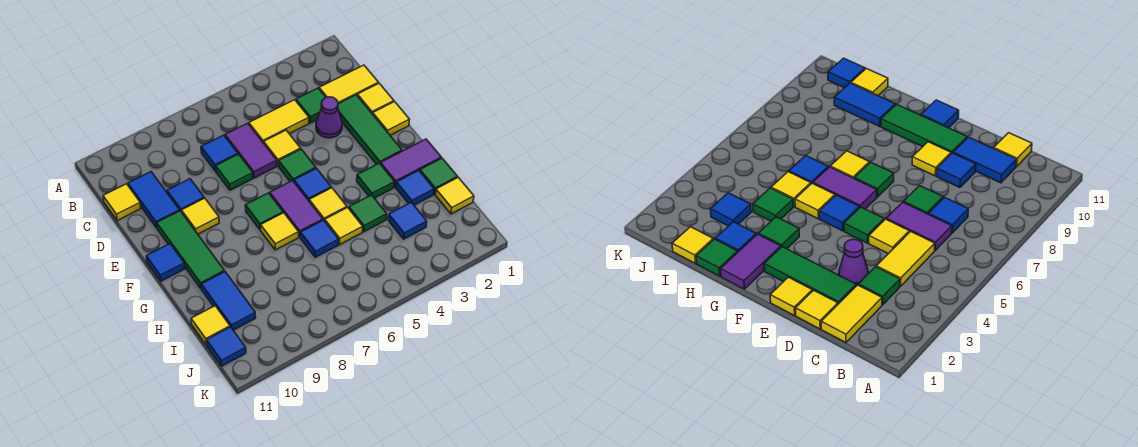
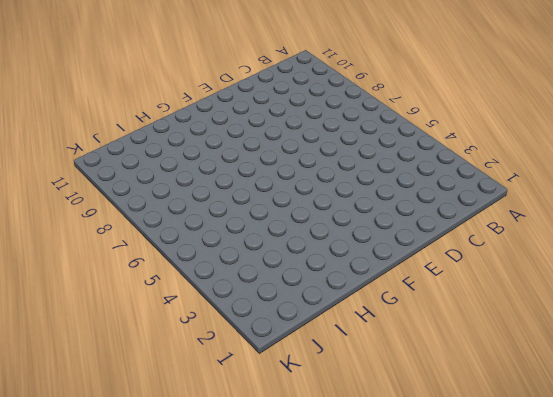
none -> yellow tile C1:C2 level 1
none -> green tile C3 level 1
none -> yellow tile C4:C5 level 1
none -> purple tile C6:D6 level 1

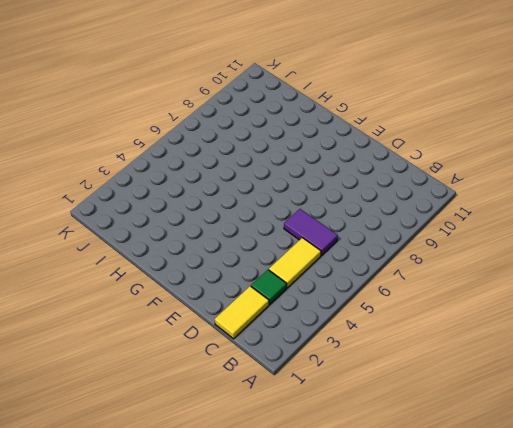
none -> blue tile C7 level 1
none -> blue tile C10:D10 level 1
none -> yellow tile C11 level 1
none -> yellow tile D1 level 1

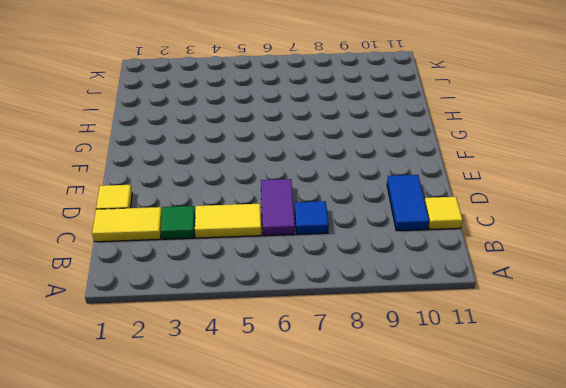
none -> green tile D2:F2 level 1
none -> purple cone D3 level 1
none -> yellow tile D5 level 1
none -> green tile D7 level 1

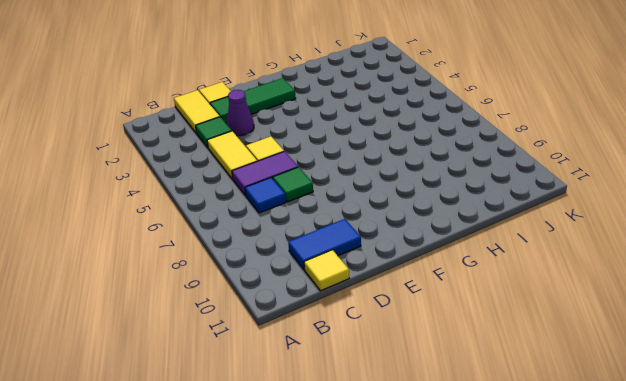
none -> blue tile D9 level 1
none -> yellow tile E1 level 1
none -> green tile E5 level 1
none -> yellow tile E9 level 1

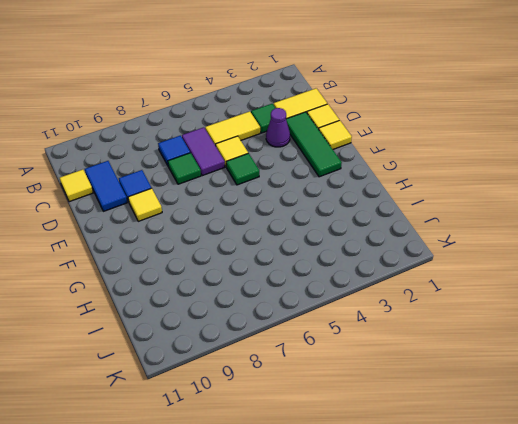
none -> green tile E10:G10 level 1
none -> blue tile F5 level 1
none -> purple tile F6:G6 level 1
none -> green tile F7 level 1

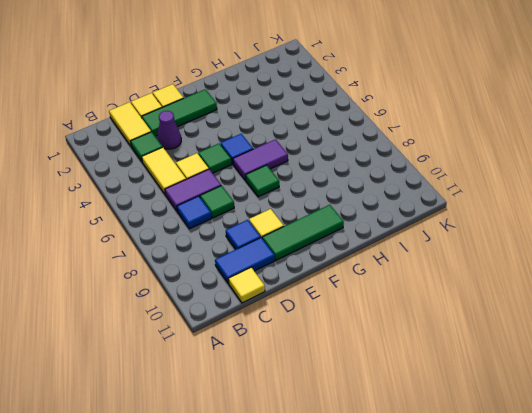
none -> blue tile F11 level 1
none -> purple tile G1:G2 level 1
none -> green tile G3 level 1
none -> yellow tile G5 level 1

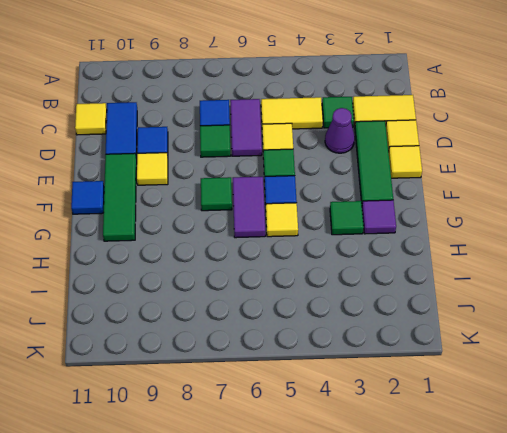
purple tile G2 level 1 -> purple tile G1:G2 level 1
none -> yellow tile G7 level 1
none -> green tile H1 level 1
none -> blue tile H2 level 1
none -> green tile H4 level 1

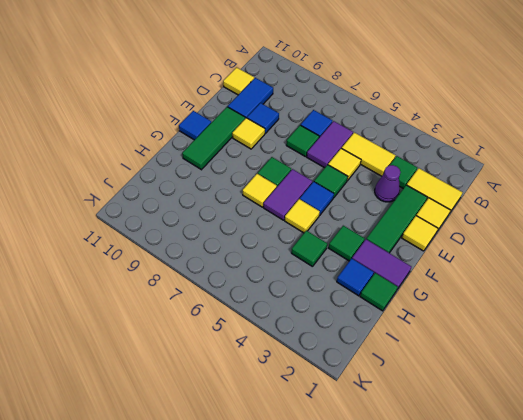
none -> yellow tile H5 level 1
none -> blue tile H6 level 1
none -> blue tile H10:I10 level 1
none -> yellow tile I1 level 1

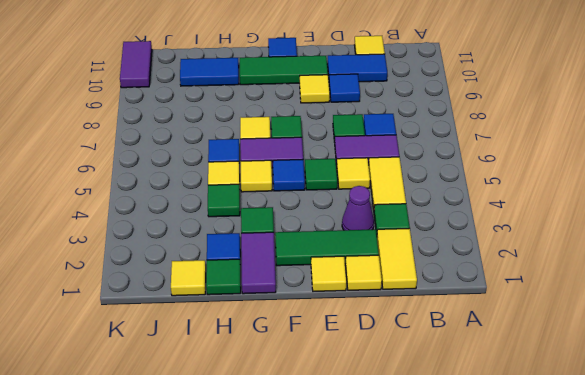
purple tile K10:K11 level 1 -> none
none -> blue tile I3 level 1
none -> yellow tile I11 level 1
none -> blue tile J11 level 1

